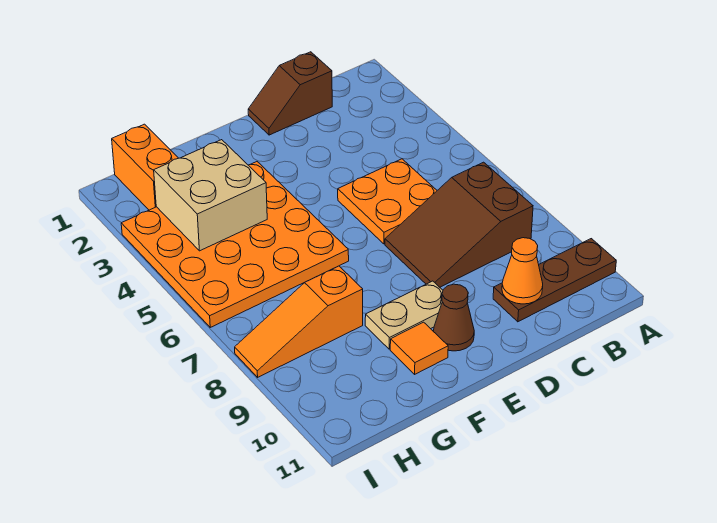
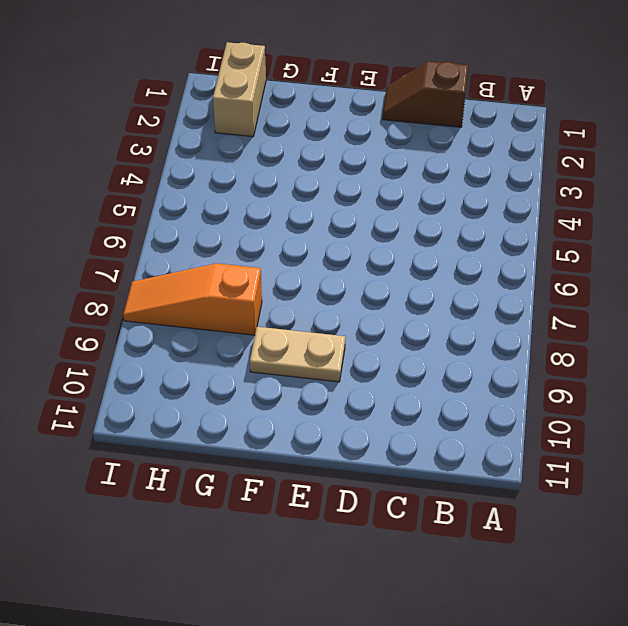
tan brick H1:H2 level 1 -> orange brick H1:H2 level 1
none -> brown plate A10:C10 level 1
none -> brown slope B7:D8 level 1 top B
none -> orange plate C5:D6 level 1

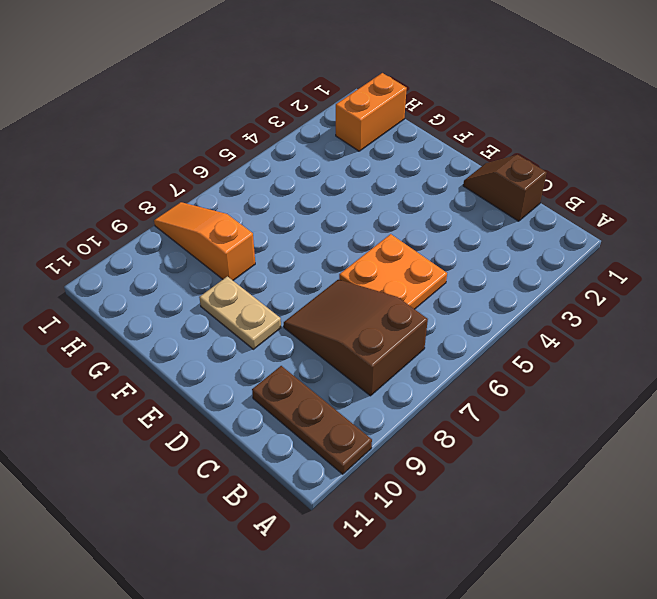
none -> brown cone E10 level 1
none -> orange plate F3:I6 level 1
none -> orange tile F10 level 1

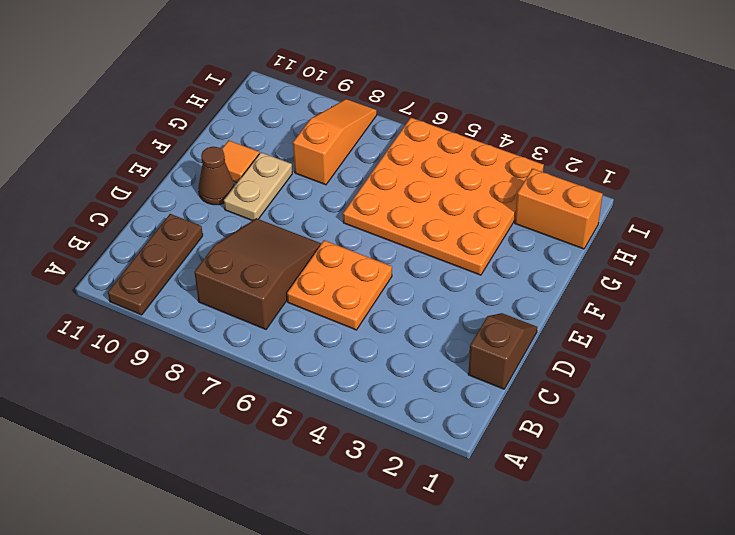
none -> orange cone C10 level 2
none -> tan brick G3:H4 level 2

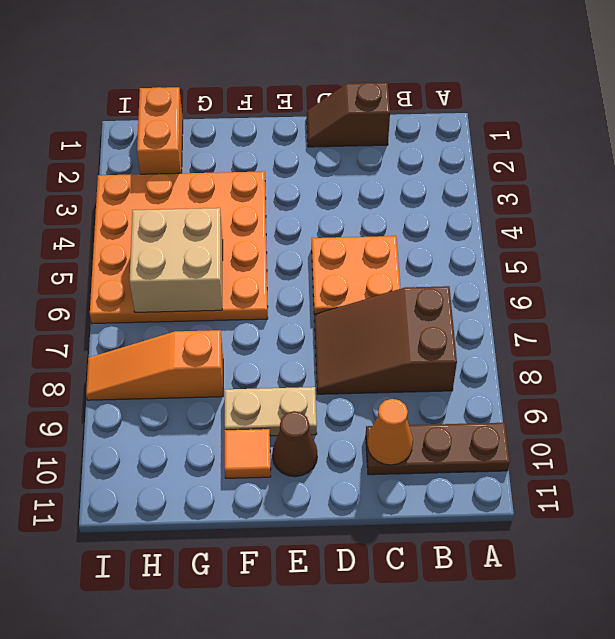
tan brick G5:H6 level 2 -> tan brick G3:H4 level 2

